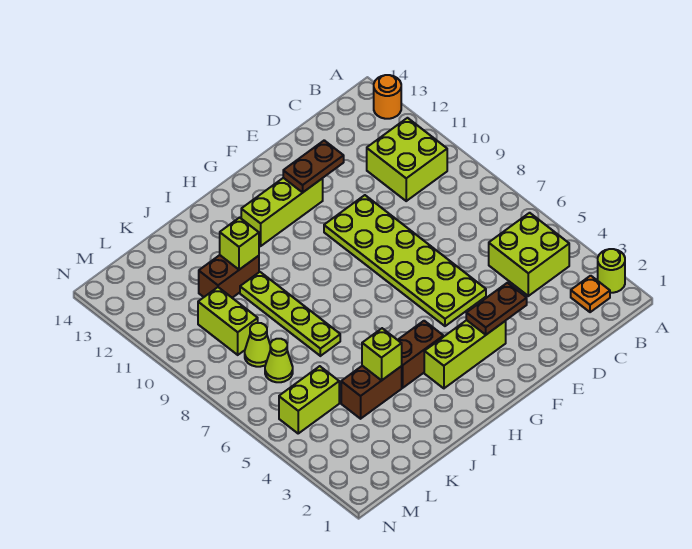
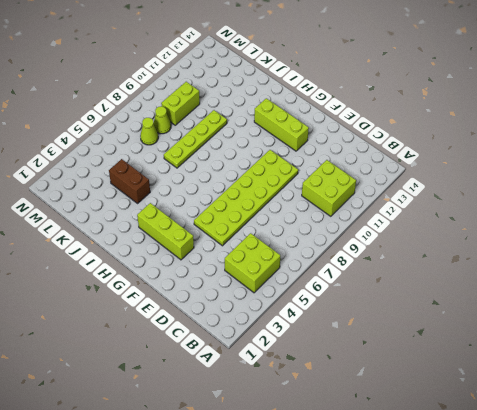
none -> lime round brick A2 level 1
none -> orange round brick A13 level 1
none -> orange plate B2 level 1

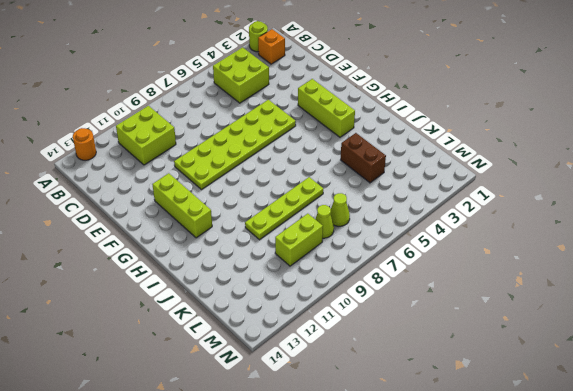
orange brick B2 level 1 -> orange plate B2 level 1
none -> brown brick H4:I4 level 1
none -> brown brick J11:K11 level 1
none -> lime brick L5:M5 level 1

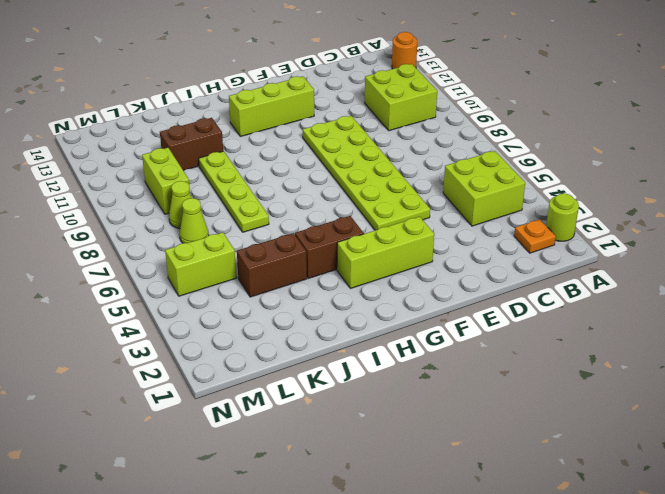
none -> brown plate E3:F3 level 2
none -> brown plate E12:F12 level 2
none -> lime brick J4 level 2

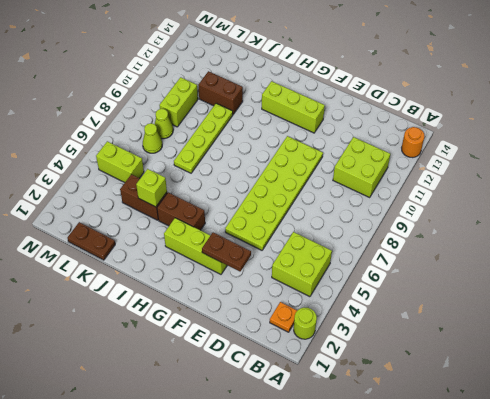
brown plate K1:L1 level 1 -> brown plate E12:F12 level 2
none -> lime brick J11 level 2

